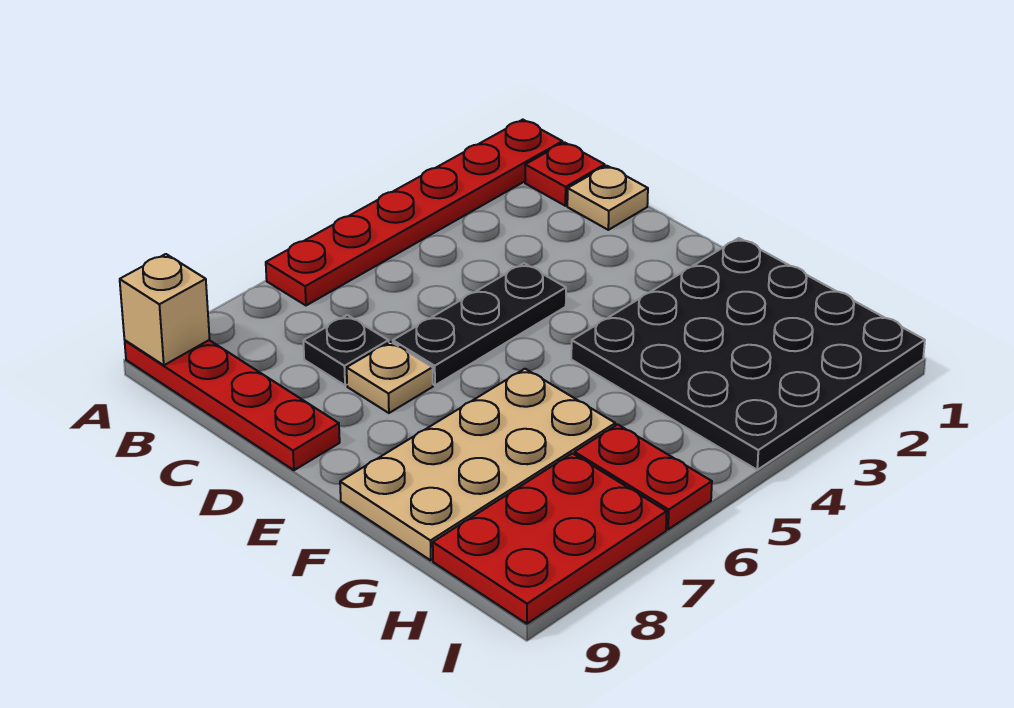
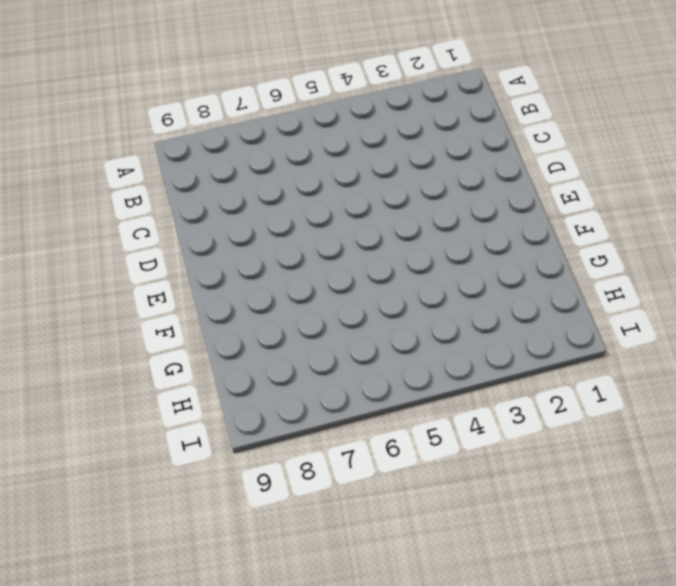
none -> red plate A1:A6 level 1
none -> red plate A9:D9 level 1
none -> red plate B1 level 1

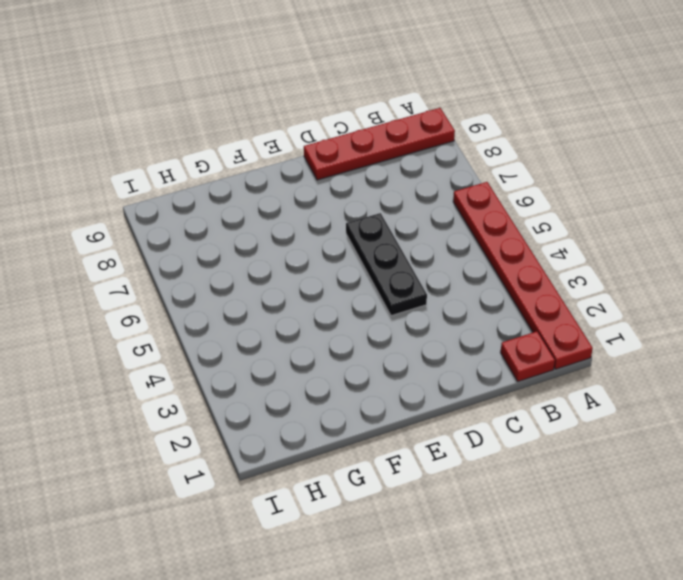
none -> tan plate C1 level 1
none -> black plate C7 level 1
none -> tan plate D7 level 1

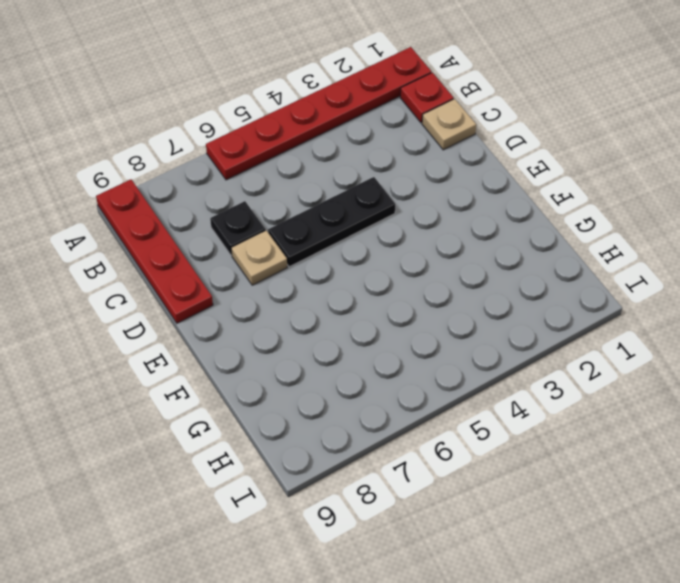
none -> black plate F1:I4 level 1
none -> tan plate F6:G9 level 1
none -> red plate H6:I6 level 1

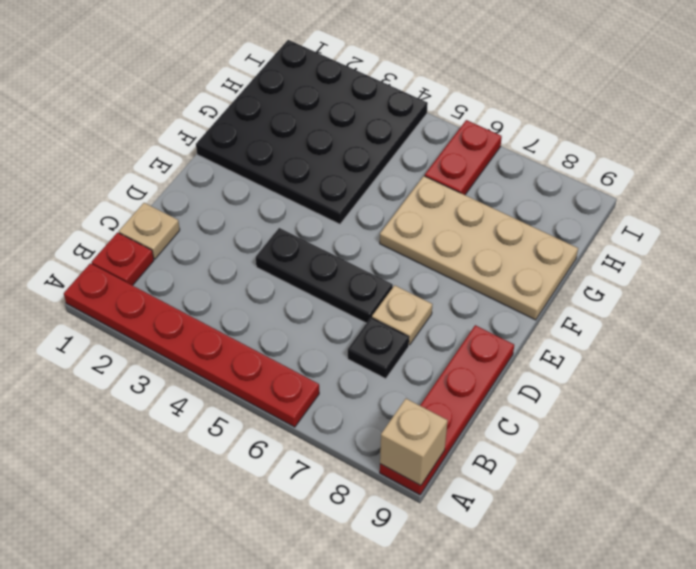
none -> red plate H7:I9 level 1

